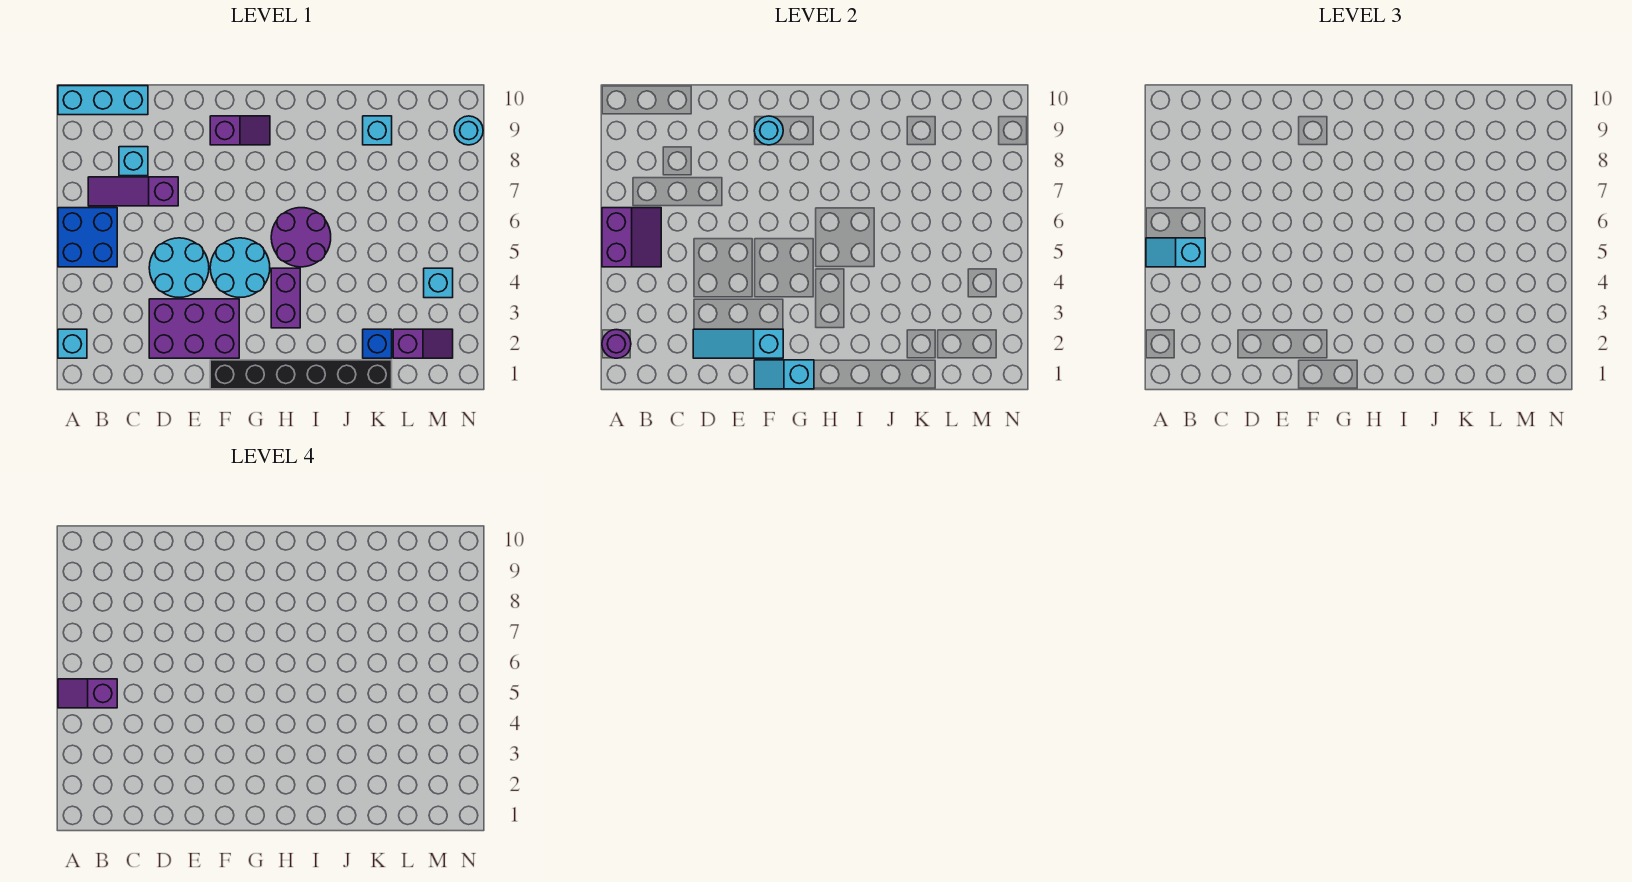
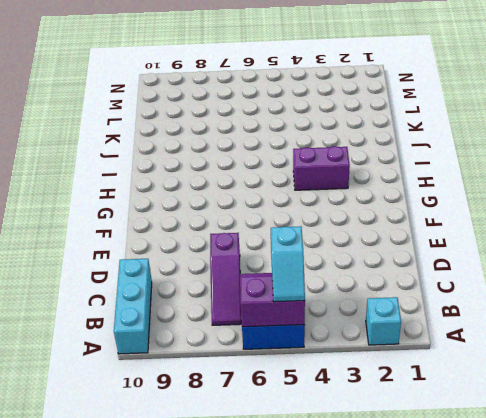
none -> cyan brick C8 level 1
none -> purple brick D2:F3 level 1
none -> cyan round brick D4:E5 level 1

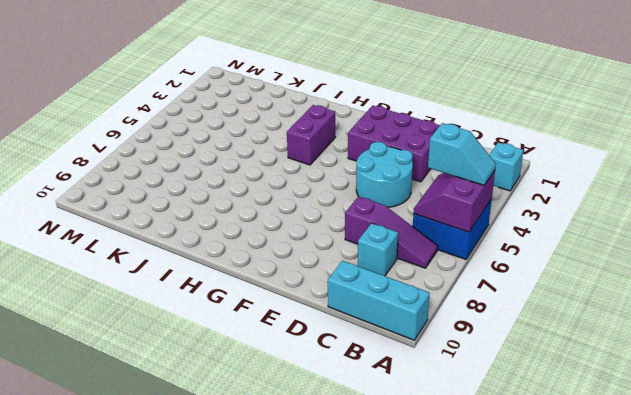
none -> black brick F1:K1 level 1
none -> cyan round brick F4:G5 level 1
none -> purple slope F9:G9 level 1 top F

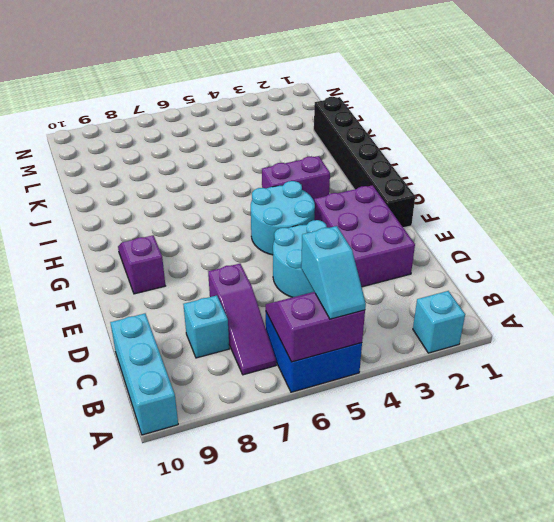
none -> purple round brick H5:I6 level 1
none -> blue brick K2 level 1
none -> cyan brick K9 level 1

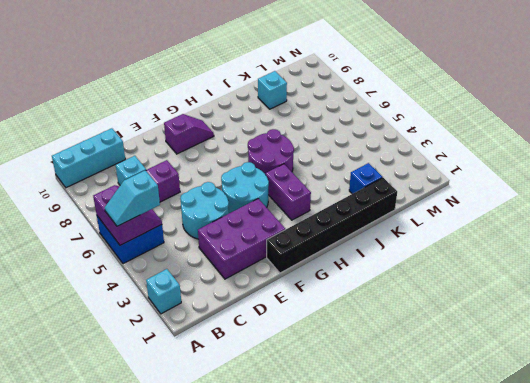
none -> purple slope L2:M2 level 1 top L
none -> cyan brick M4 level 1
none -> cyan round brick N9 level 1

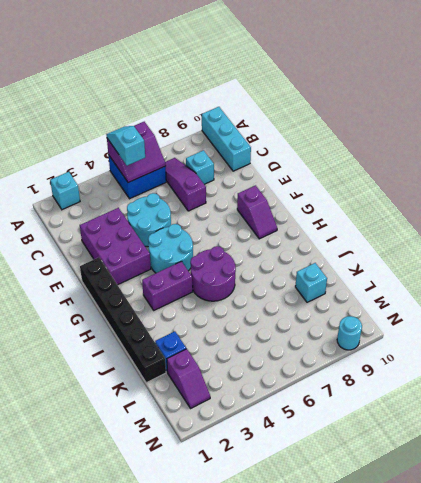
none -> cyan brick M4 level 1
none -> purple round brick A2 level 2
none -> cyan slope D2:F2 level 2 top F

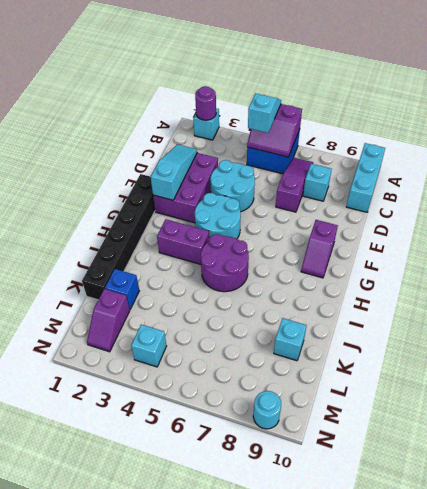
none -> cyan slope F1:G1 level 2 top G
none -> cyan round brick F9 level 2
none -> purple slope A5:B5 level 4 top B

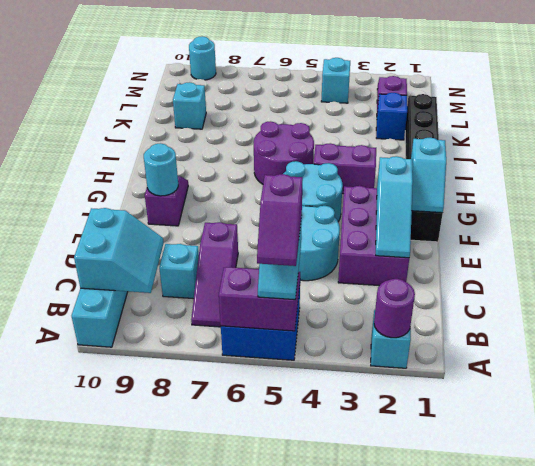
cyan slope B9:C10 level 2 top 10 -> none

